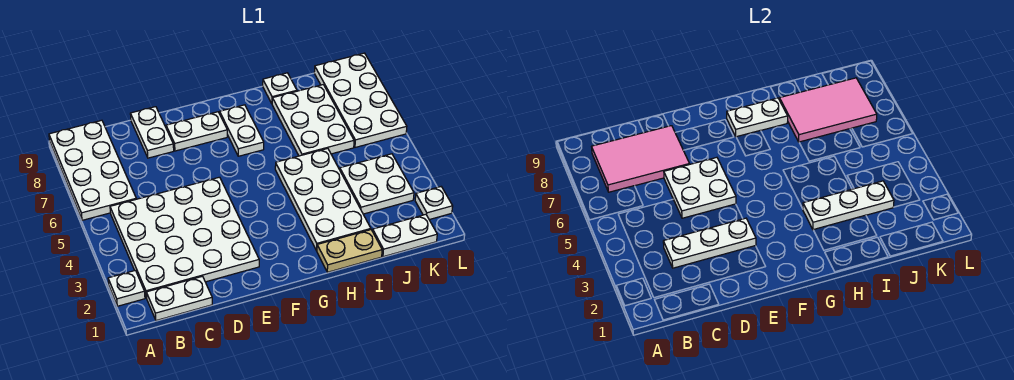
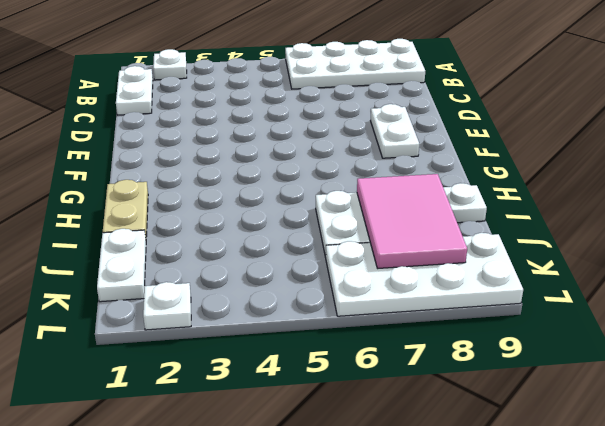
none -> white plate B2:E5 level 1
none -> white plate D8:D9 level 1
none -> white plate G7:G8 level 1

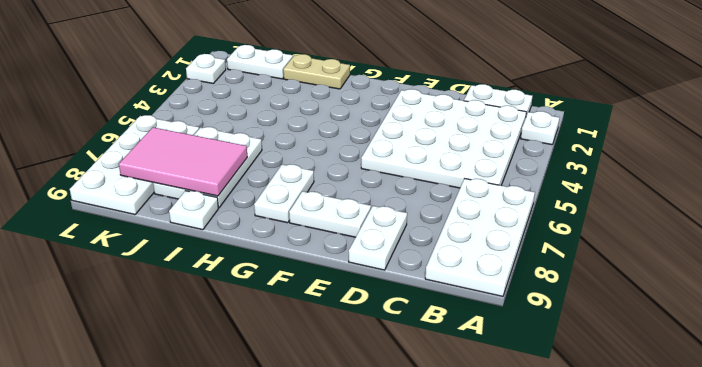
none -> white plate H2:I5 level 1
none -> white plate J3:K4 level 1
none -> pink tile B7:D8 level 2

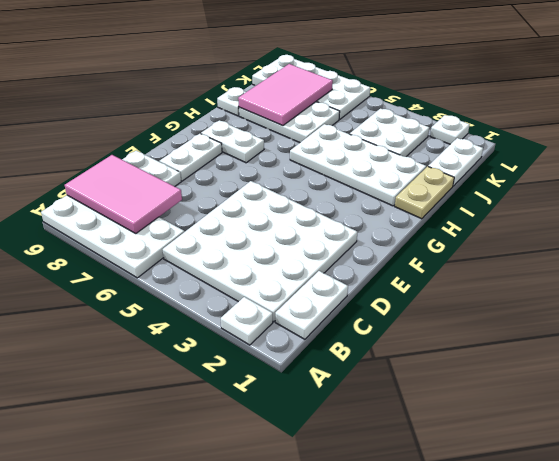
pink tile B7:C9 level 2 -> pink tile B7:D8 level 2
none -> white plate C3:E3 level 2
none -> white plate D5:E6 level 2
none -> white plate G8:H8 level 2

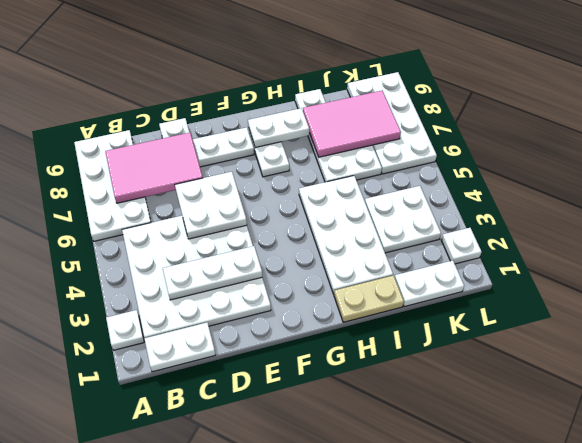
none -> white plate H3:J3 level 2

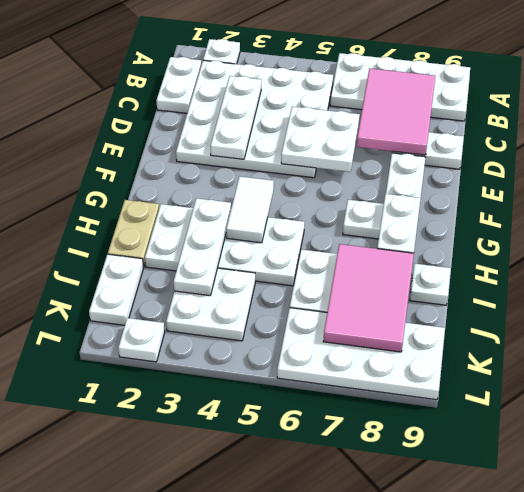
white tile G4:H4 level 2 -> none

